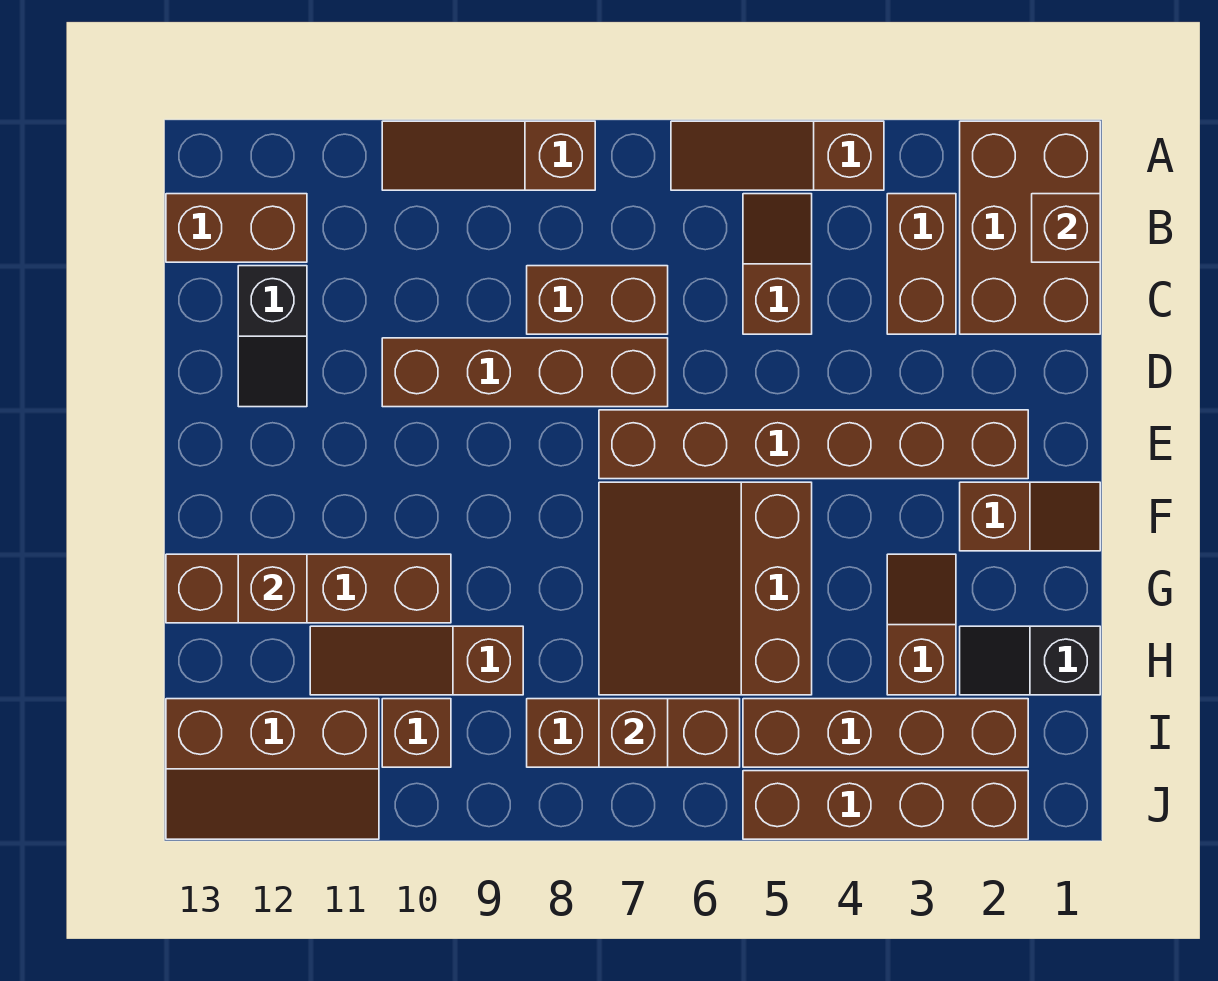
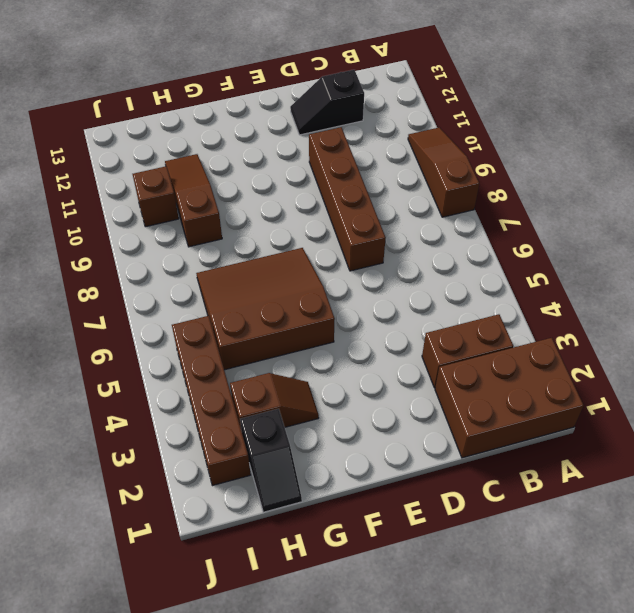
black slope H1:H2 level 1 top 2 -> black slope H1:H2 level 1 top 1
none -> brown slope A4:A6 level 1 top 4
none -> brown slope B5:C5 level 1 top C
none -> brown brick B12:B13 level 1

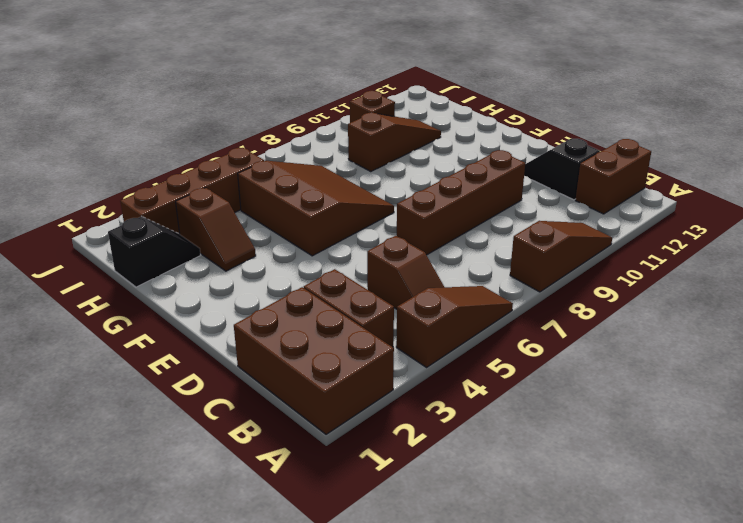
none -> brown brick C7:C8 level 1
none -> brown brick E2:E7 level 1
none -> brown slope F1:F2 level 1 top 2

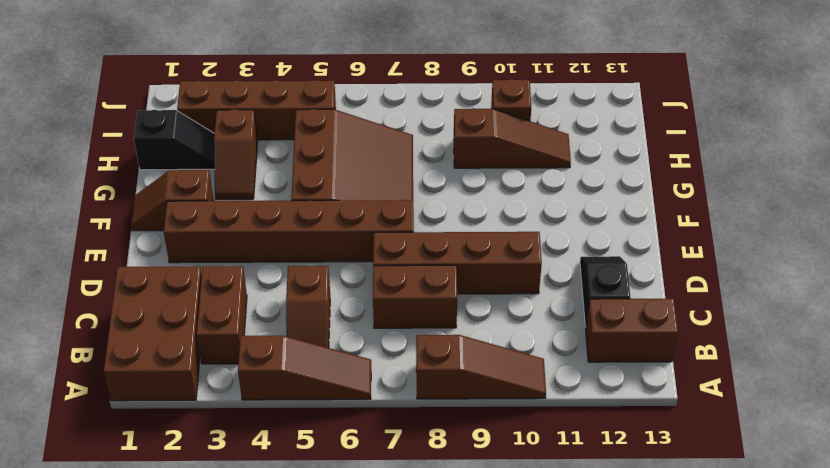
none -> brown brick G10:G13 level 1
none -> brown brick I6:I8 level 1
none -> brown slope I11:J13 level 1 top I

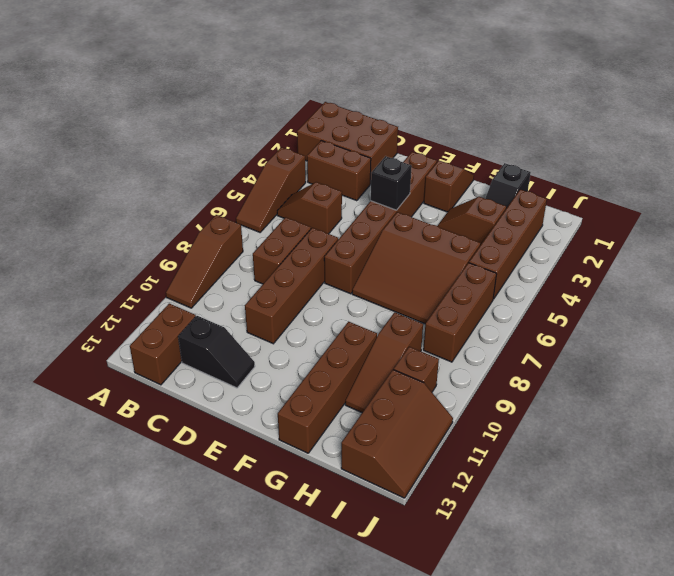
black brick E4 level 2 -> none
none -> brown brick J2:J5 level 1
none -> brown brick B1 level 2
none -> brown brick G12 level 2

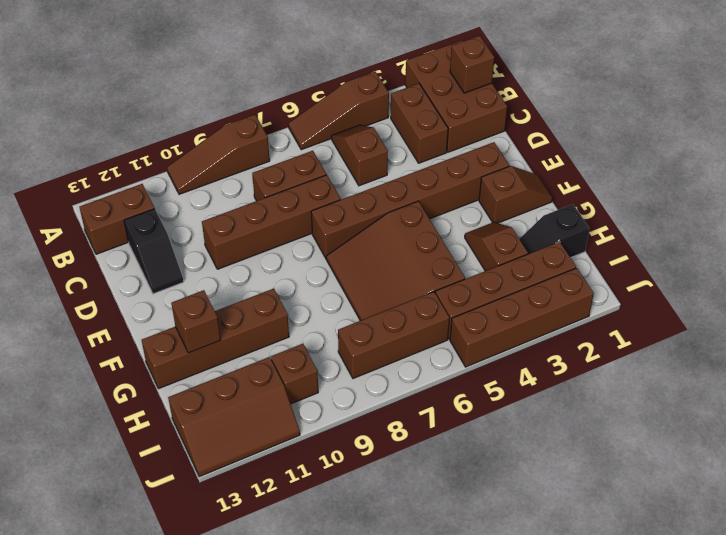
none -> brown slope H9:H11 level 1 top 9
none -> brown brick I7 level 2

